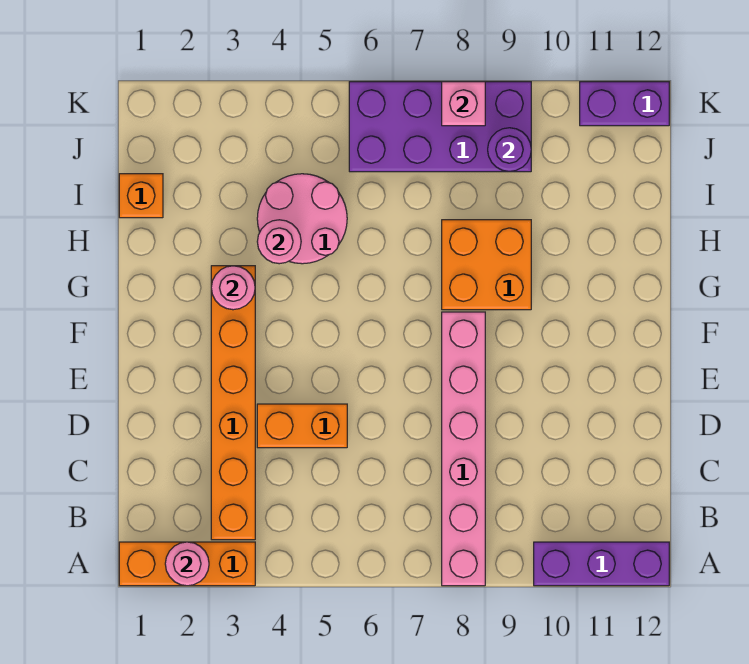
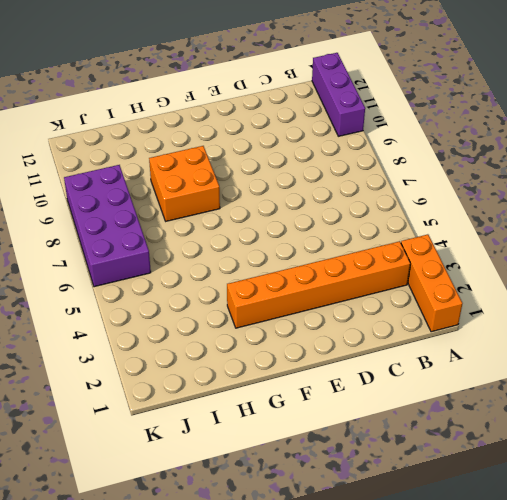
none -> pink brick A8:F8 level 1
none -> orange brick D4:D5 level 1
none -> pink round brick H4:I5 level 1

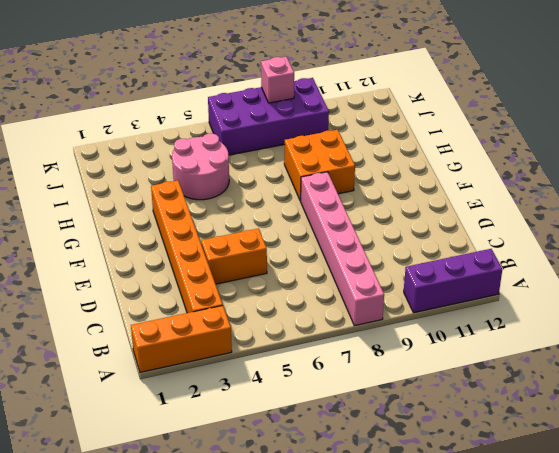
none -> orange brick I1 level 1
none -> purple brick K11:K12 level 1
none -> pink round brick A2 level 2

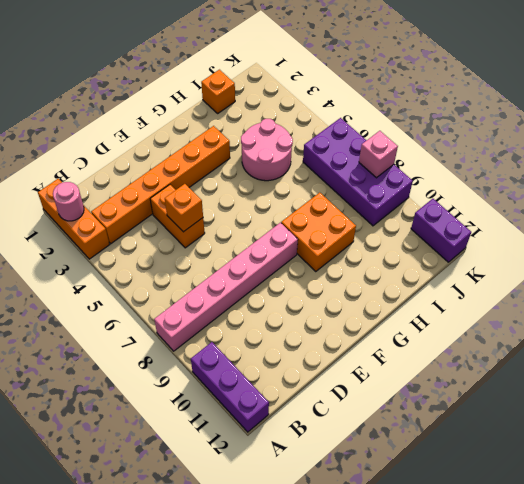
orange brick D5 level 2 -> none
none -> pink round brick G3 level 2
none -> pink round brick H4 level 2
none -> purple round brick J9 level 2

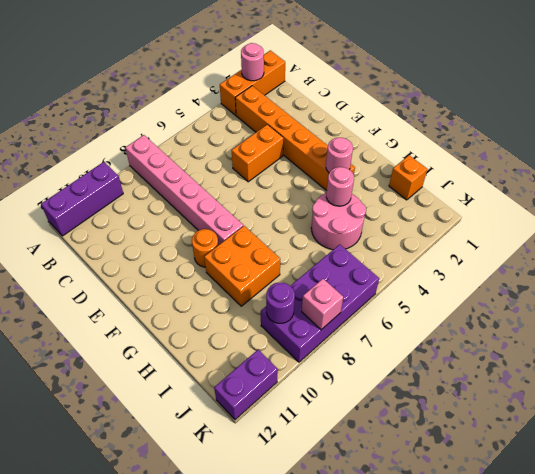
orange round brick F9 level 1 -> none

